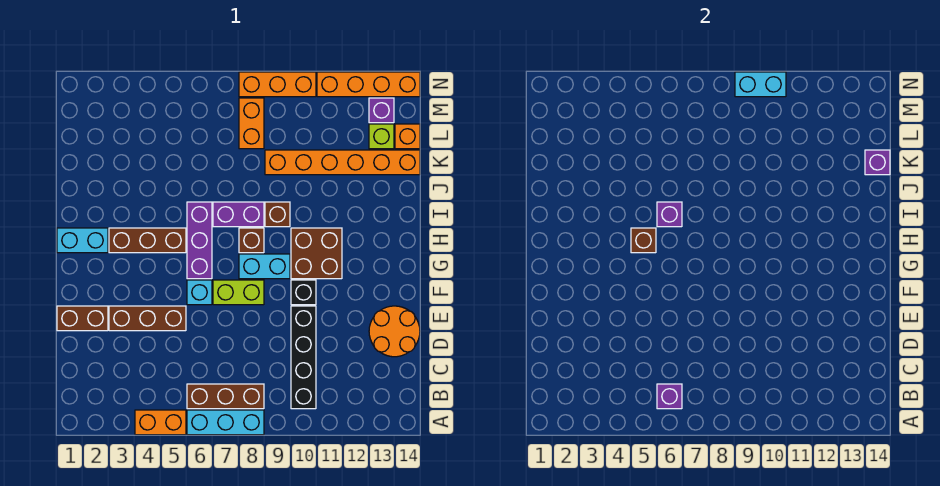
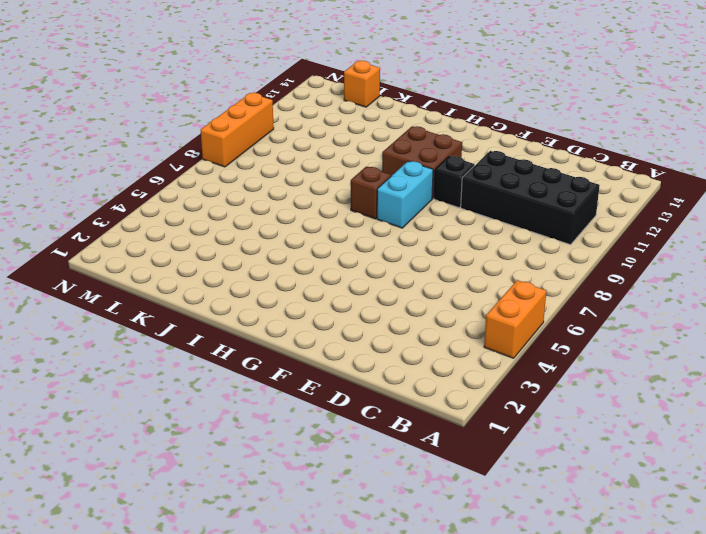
black brick B10:E11 level 1 -> black brick B10:E10 level 1
none -> cyan brick A6:A8 level 1
none -> brown brick B6:B8 level 1
none -> orange round brick D13:E14 level 1
none -> brown brick E1:E2 level 1

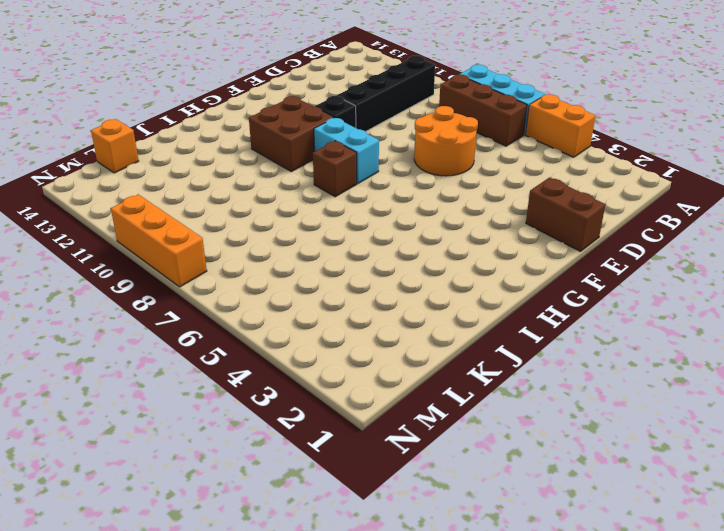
orange round brick D6:E7 level 1 -> orange round brick D13:E14 level 1
none -> brown brick E3:E5 level 1
none -> cyan brick F6 level 1
none -> lime brick F7:F8 level 1
none -> purple brick G6:I6 level 1

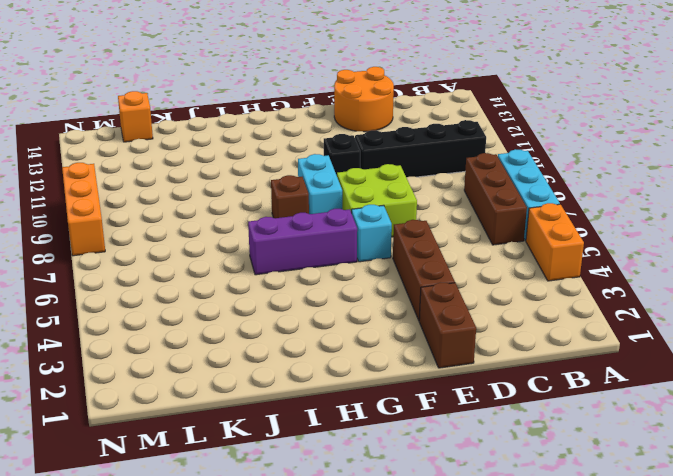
lime brick E7:F8 level 1 -> lime brick F7:F8 level 1
none -> brown brick G10:H11 level 1
none -> cyan brick H1:H2 level 1
none -> brown brick H3:H5 level 1
none -> purple brick I7:I8 level 1

